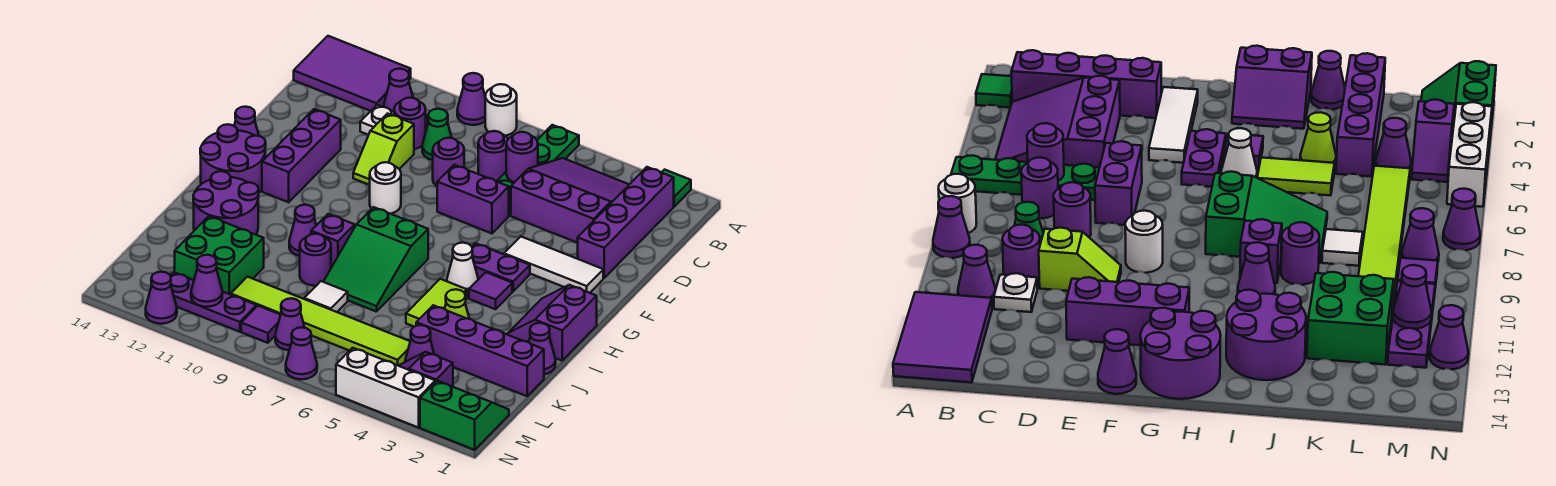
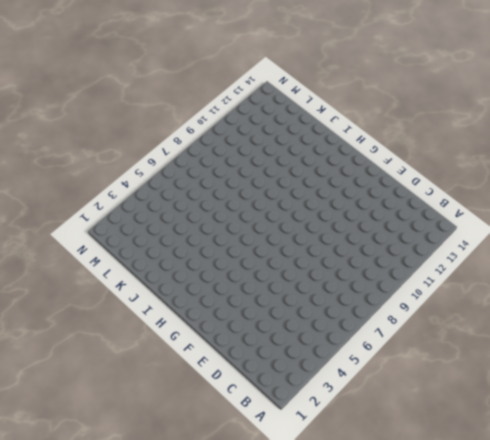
none -> green tile A2 level 1
none -> green plate A6:D6 level 1
none -> white round brick A8 level 1
none -> purple cone A9 level 1

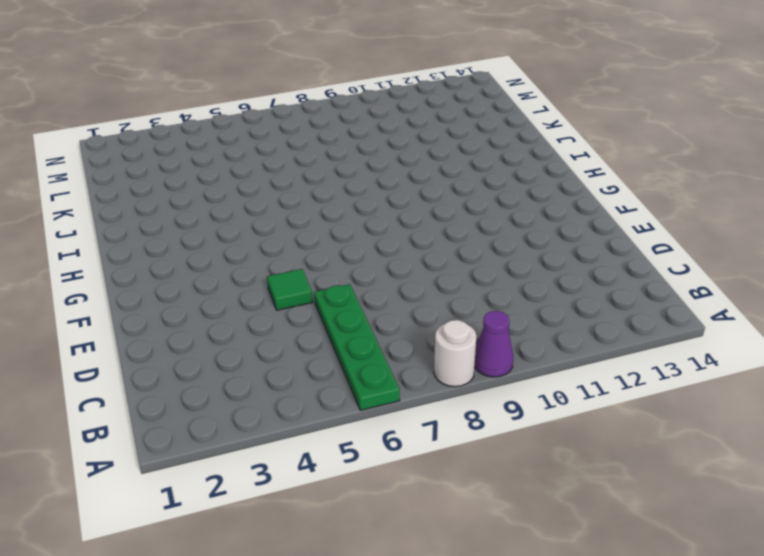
green tile E5 level 1 -> green tile A2 level 1
none -> purple tile A12:B14 level 1
none -> purple brick B2:E2 level 1
none -> purple slope B3:D5 level 1 top D
none -> purple cone B11 level 1

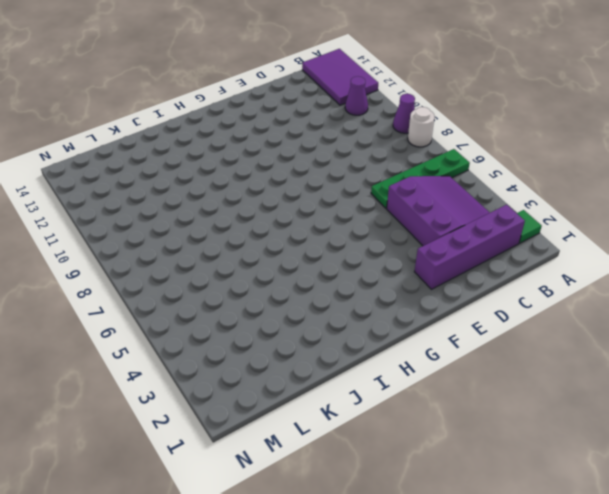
none -> purple round brick C7 level 1
none -> green cone C9 level 1
none -> purple round brick C10 level 1
none -> white plate C11 level 1

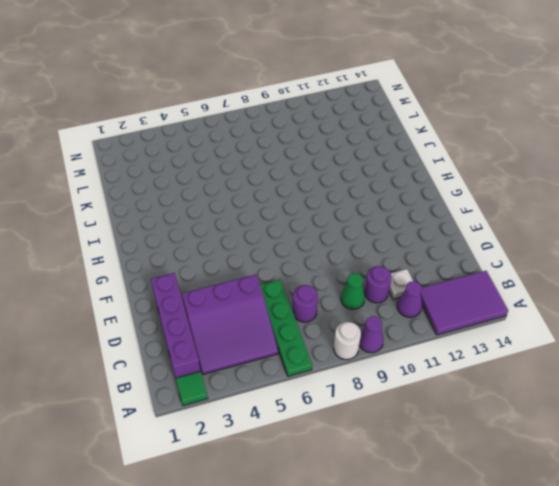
none -> purple round brick D8 level 1
none -> lime slope D10:E10 level 1 top D
none -> purple brick E6:E7 level 1
none -> purple brick E12:G12 level 1

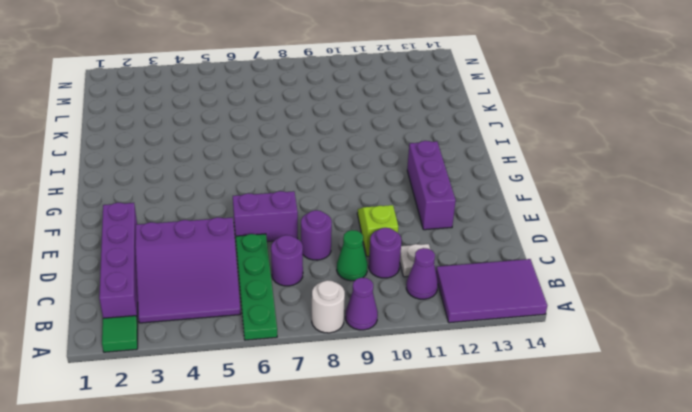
none -> white tile F2:F4 level 1
none -> white round brick F9 level 1
none -> purple cone F14 level 1
none -> purple plate G4:G5 level 1

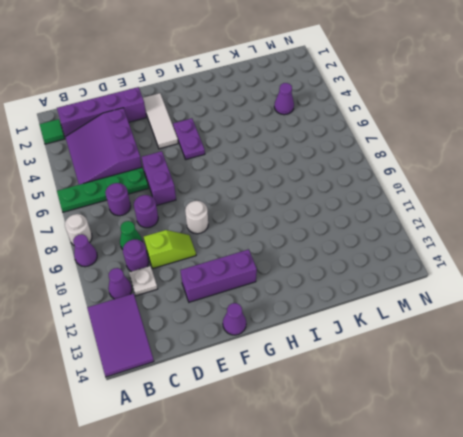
none -> purple round brick G13:H14 level 1
none -> purple slope H1:I2 level 1 top 1
none -> purple tile H4 level 1
none -> white cone H5 level 1

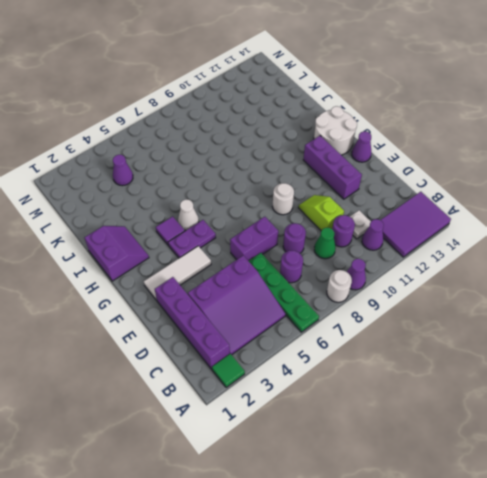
white round brick G13:H14 level 1 -> purple round brick G13:H14 level 1
none -> green slope H7:J8 level 1 top H
none -> lime tile I5:J5 level 1
none -> purple brick I9 level 1
none -> purple cone I10 level 1

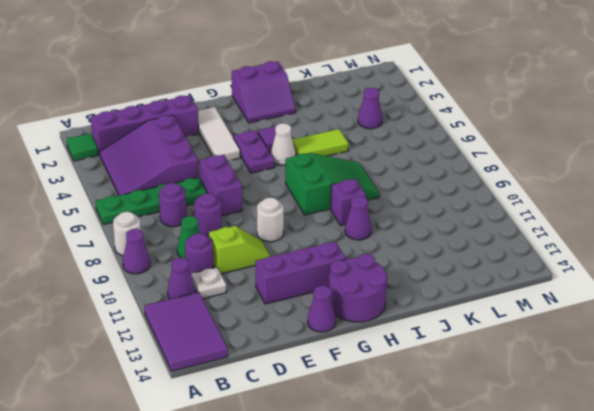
none -> purple round brick I12:J13 level 1
none -> purple cone J1 level 1
none -> lime cone J4 level 1
none -> purple round brick J9 level 1

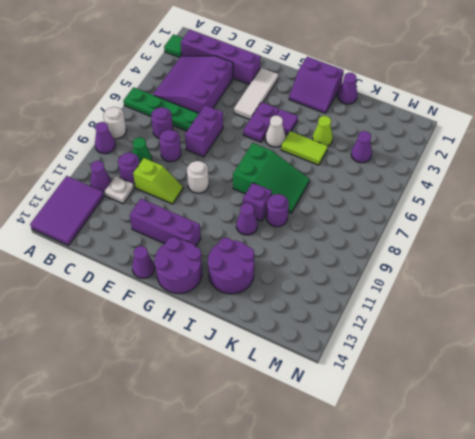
none -> purple brick K1:K4 level 1
none -> white tile K8 level 1
none -> green brick K11:L12 level 1
none -> lime tile L5:L10 level 1

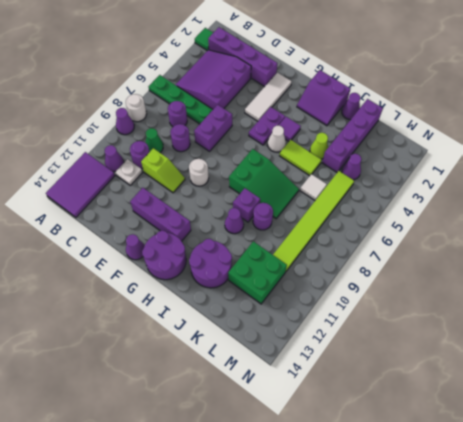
white tile K6 level 1 -> white tile K8 level 1
none -> green slope M1:N2 level 1 top N
none -> purple slope M3:M4 level 1 top 3
none -> purple cone M8 level 1
none -> purple tile M9 level 1

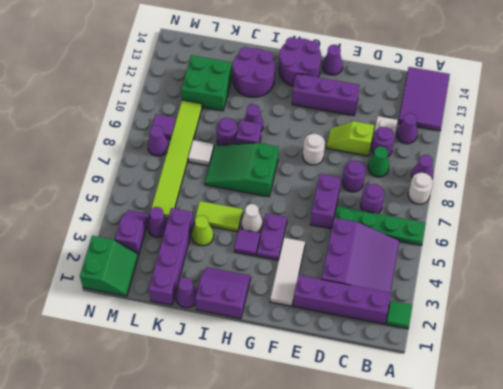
none -> purple plate M10:M12 level 1
none -> white brick N3:N5 level 1
none -> purple cone N7 level 1
none -> purple cone N12 level 1

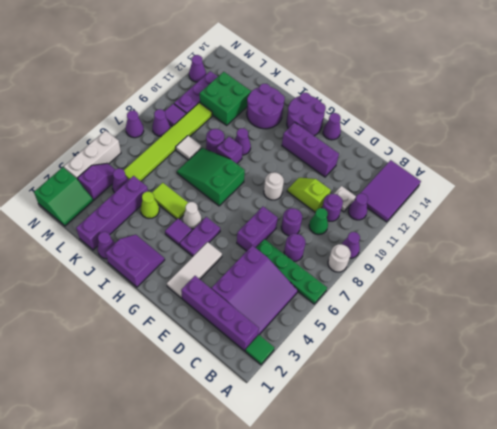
none -> purple round brick C6 level 2
none -> purple cone M11 level 2

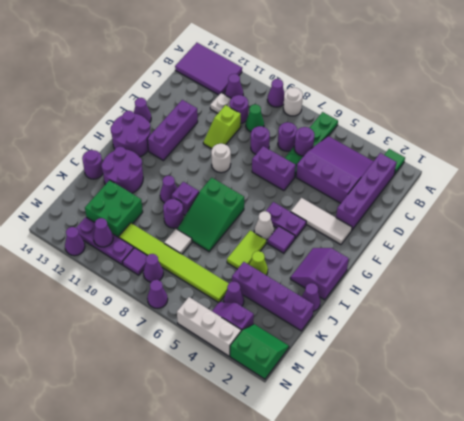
purple round brick J14 level 1 -> none

